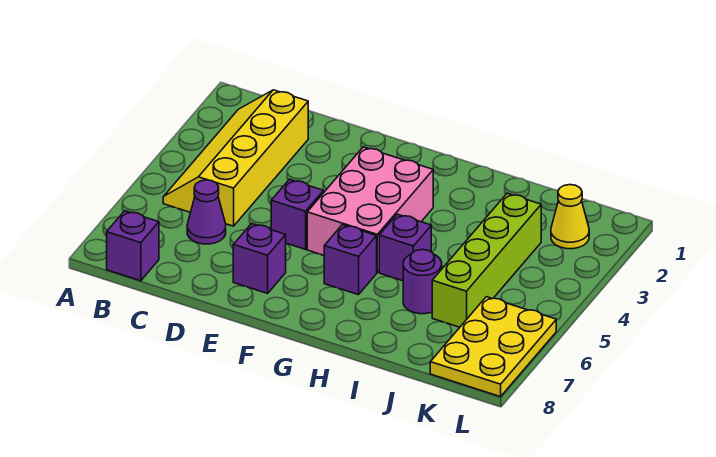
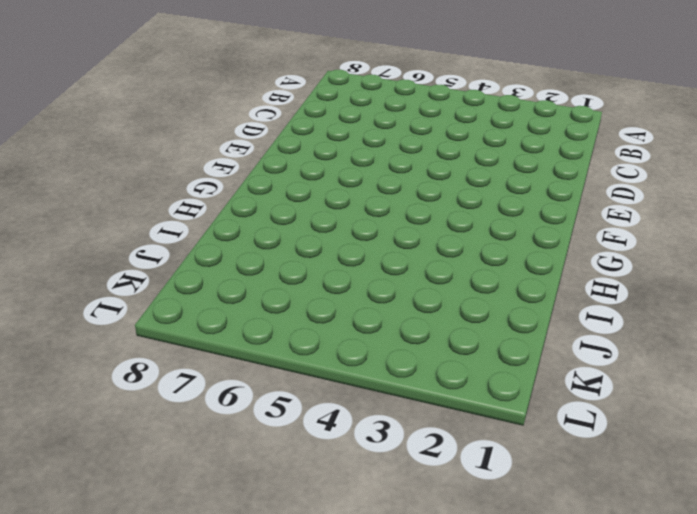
none -> yellow slope B2:C5 level 1 top C
none -> purple brick B8 level 1
none -> purple cone C6 level 1

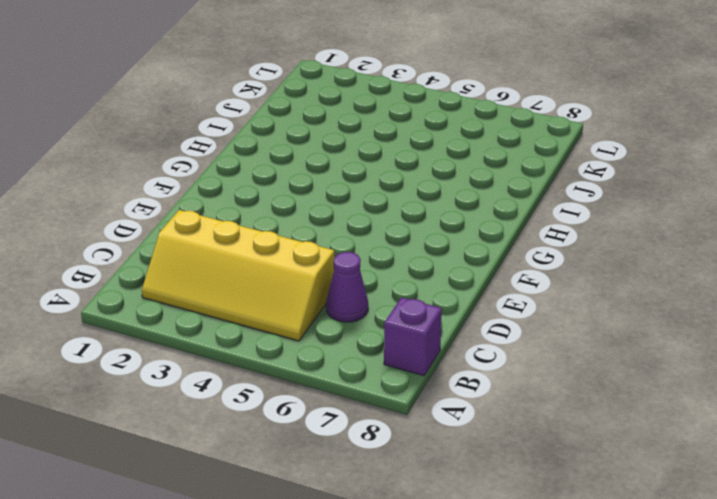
none -> purple brick E5 level 1
none -> purple brick E7 level 1
none -> pink brick F3:G5 level 1

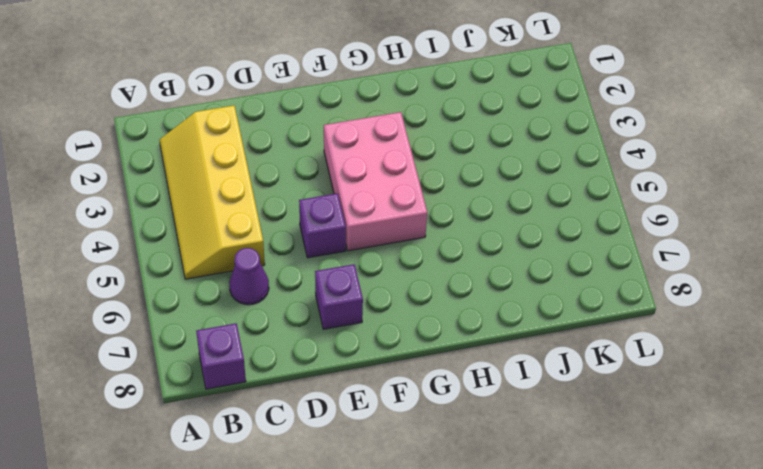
none -> purple brick G6 level 1
none -> purple brick H5 level 1
none -> purple round brick I6 level 1

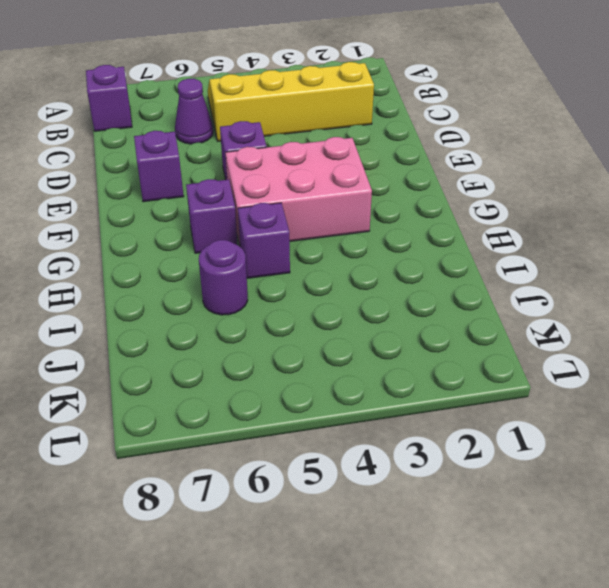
none -> lime brick J3:J6 level 1
none -> yellow cone K2 level 1
none -> yellow plate K6:L8 level 1

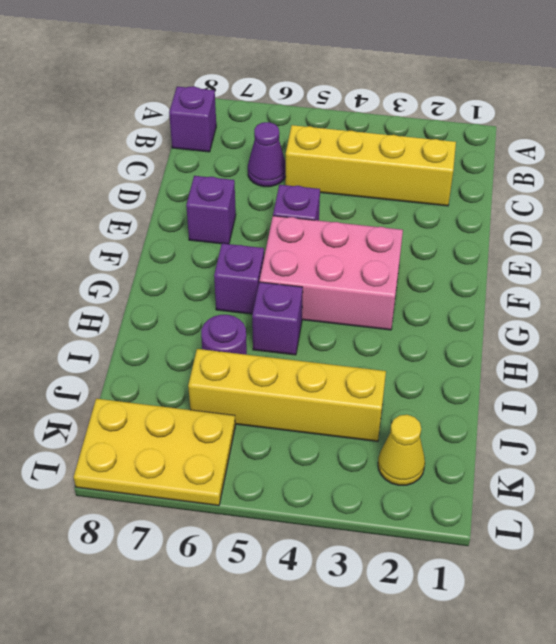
yellow brick J3:J6 level 1 -> lime brick J3:J6 level 1

